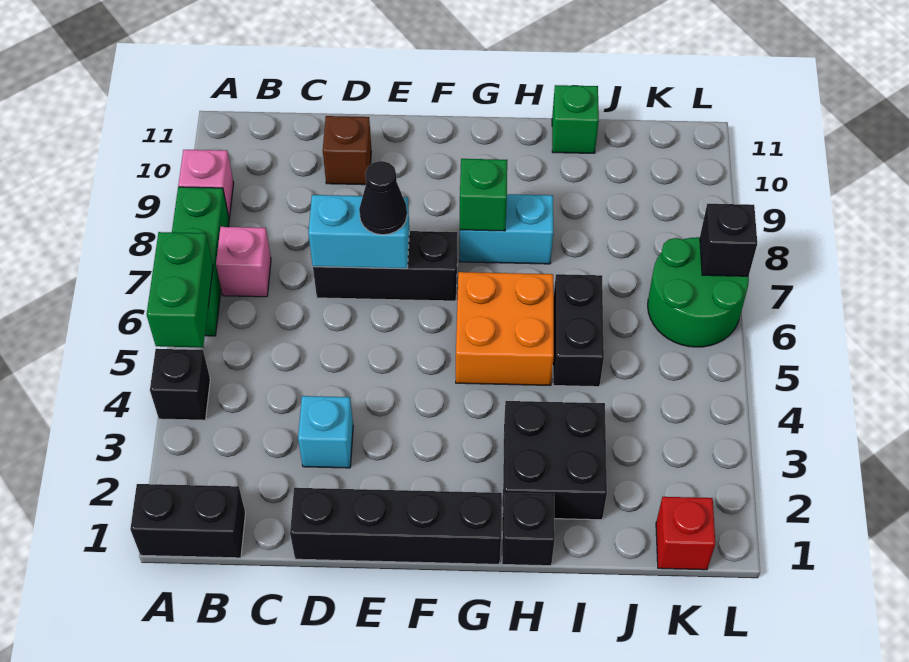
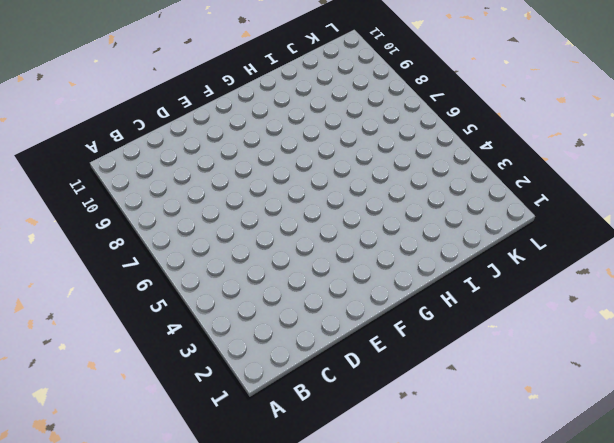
none -> black brick A1:B1 level 1
none -> black brick A4 level 1
none -> green brick A6:A8 level 1

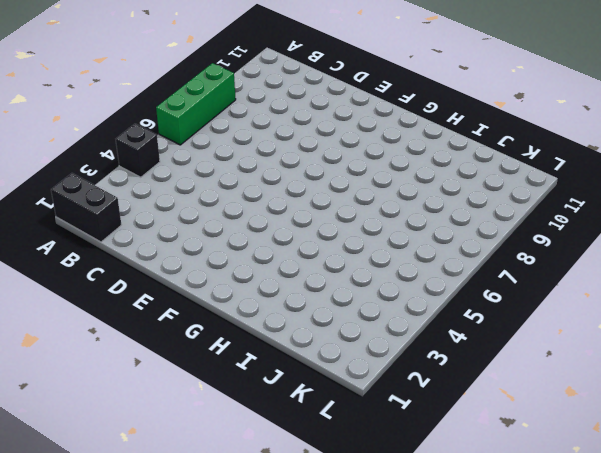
none -> pink brick A9 level 1
none -> pink brick B7 level 1
none -> black brick D1:G1 level 1

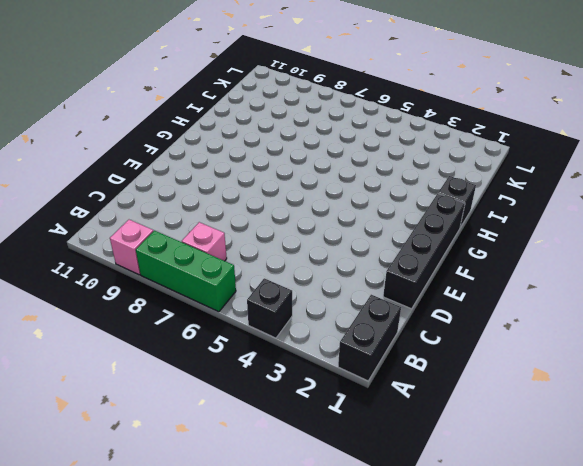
none -> cyan brick D3 level 1
none -> black brick D7:F7 level 1
none -> brown brick D10 level 1

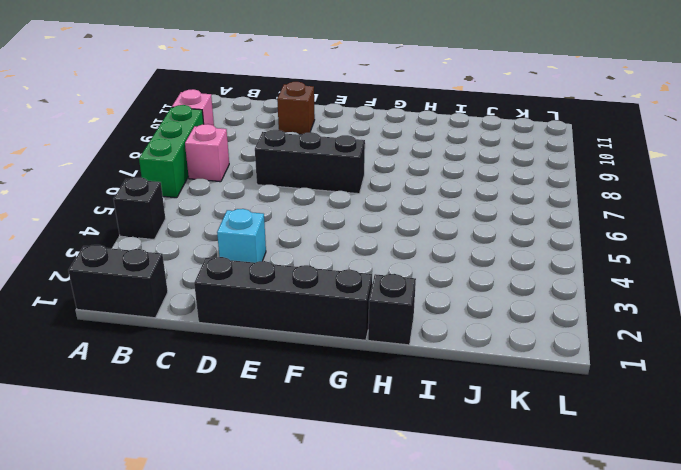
none -> orange brick G5:H6 level 1
none -> cyan brick G8:H8 level 1
none -> black brick H2:I3 level 1

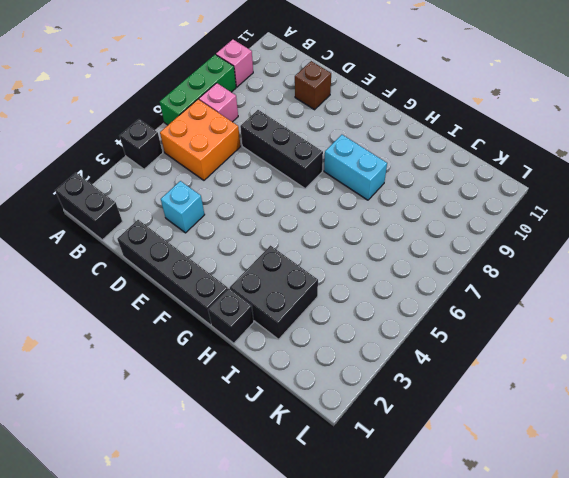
orange brick B5:C6 level 1 -> orange brick G5:H6 level 1
none -> black brick I5:I6 level 1
none -> green brick I11 level 1
none -> red brick K1 level 1

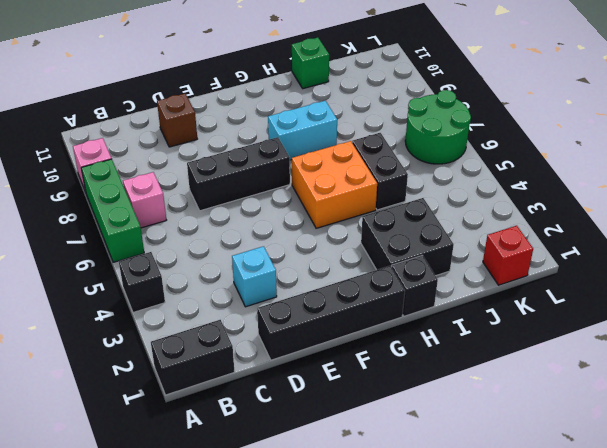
none -> green brick A5:A6 level 2
none -> cyan brick D7:E7 level 2
none -> green brick G8 level 2

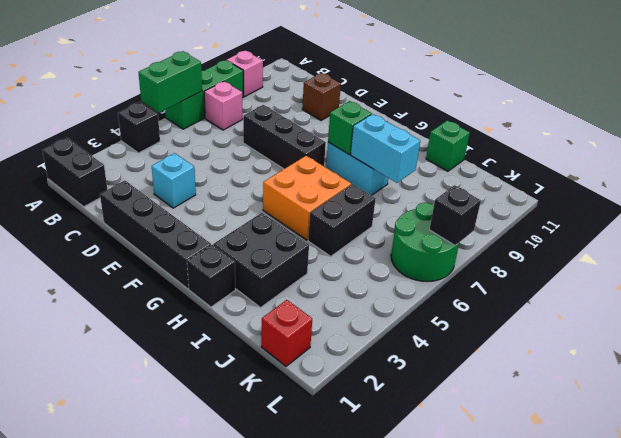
cyan brick H8:I8 level 2 -> cyan brick D7:E7 level 2
none -> black cone E7 level 3

